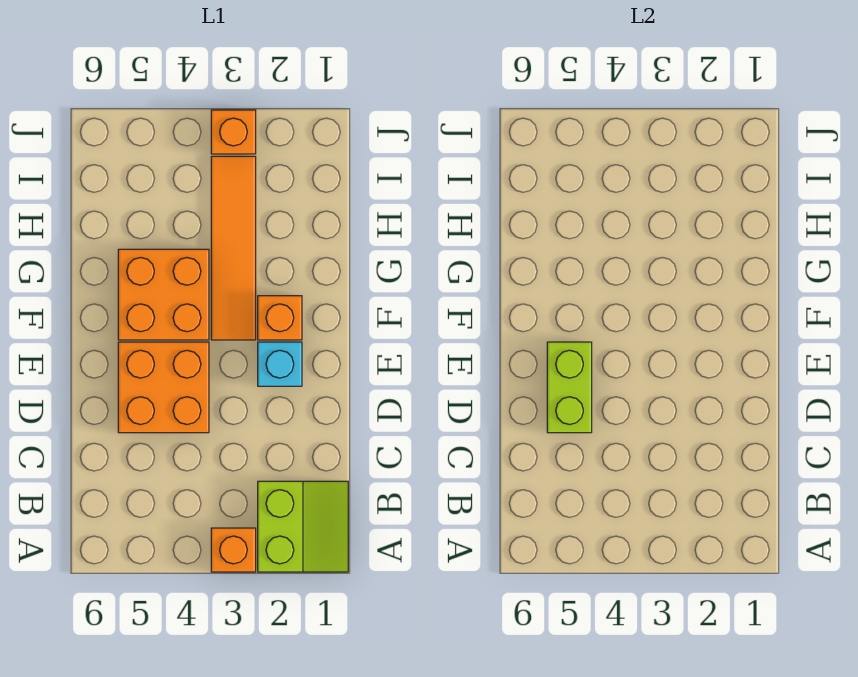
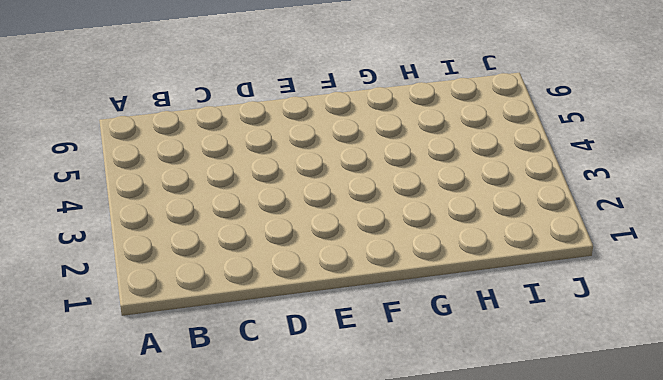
none -> lime slope A1:B2 level 1 top 2
none -> orange brick A3 level 1

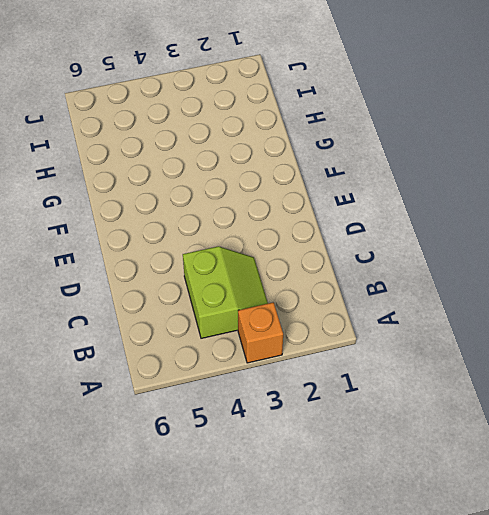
lime slope B3:C4 level 1 top 4 -> lime slope A1:B2 level 1 top 2
none -> orange brick D4:E5 level 1
none -> cyan brick E2 level 1

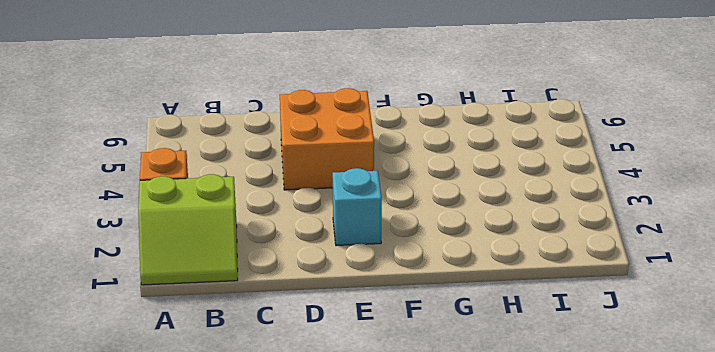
none -> orange brick F2 level 1
none -> orange tile F3:I3 level 1

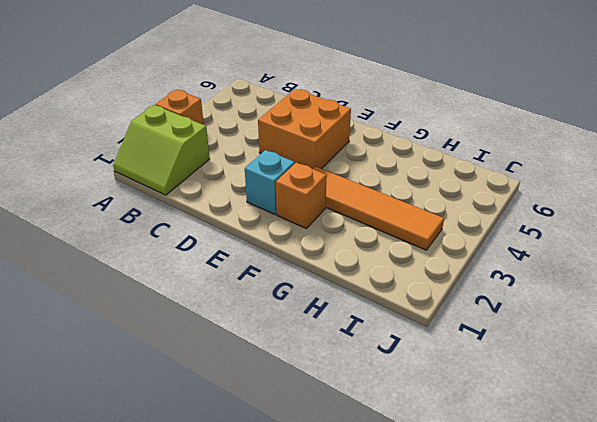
none -> orange brick F4:G5 level 1
none -> orange brick J3 level 1

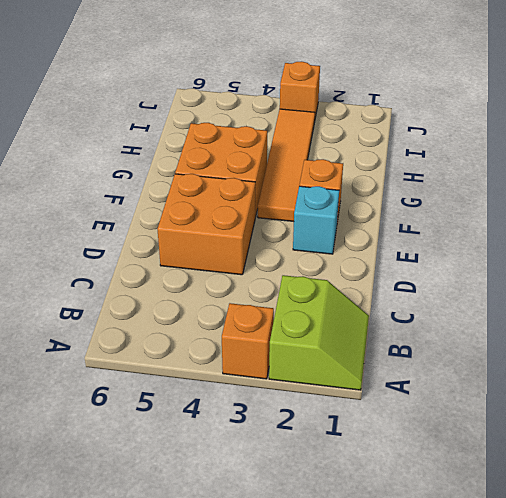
none -> lime brick D5:E5 level 2

